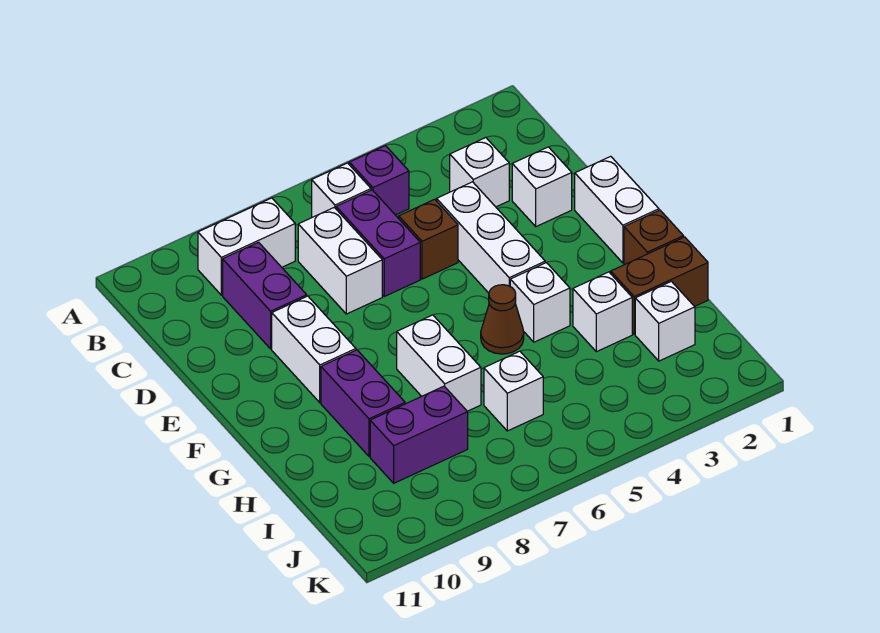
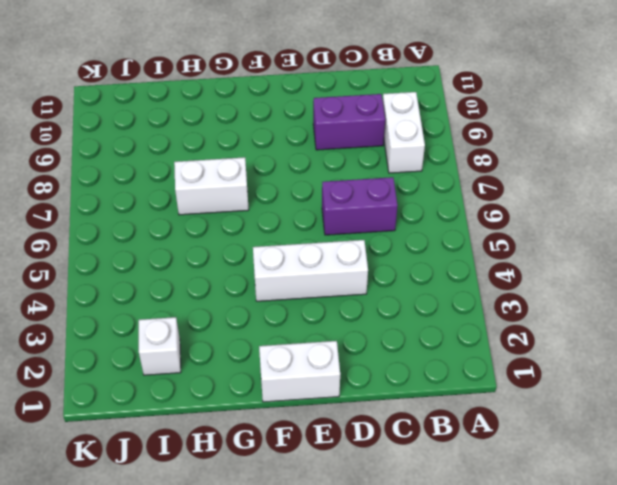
none -> purple brick B5 level 1
none -> white brick B6 level 1
none -> white brick C3 level 1

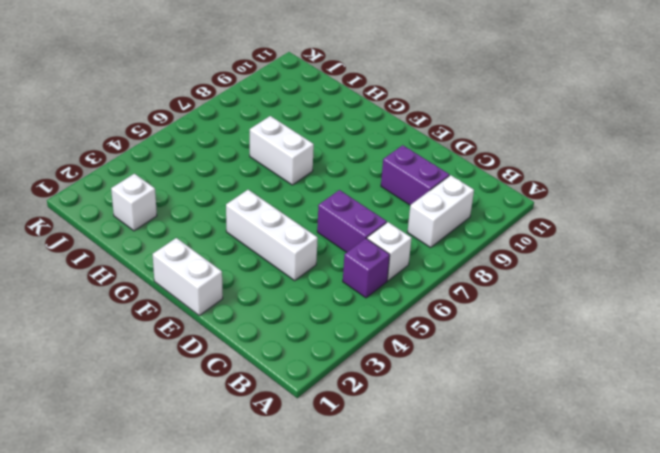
none -> white brick C3 level 1
none -> white brick C7:D7 level 1
none -> white brick D2 level 1

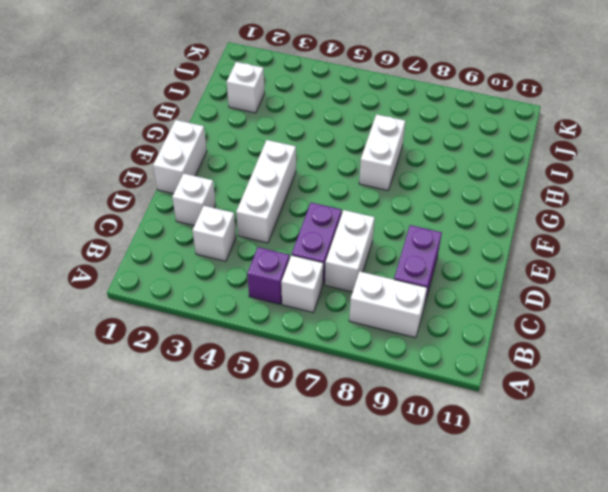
none -> brown brick D5 level 1
none -> white brick E9:F9 level 1
none -> brown brick G1 level 1

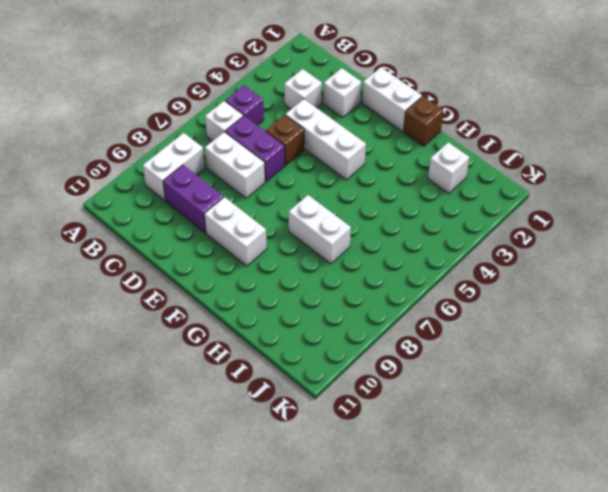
none -> white brick G4 level 1
none -> brown cone G5 level 1
none -> purple brick G9:H9 level 1

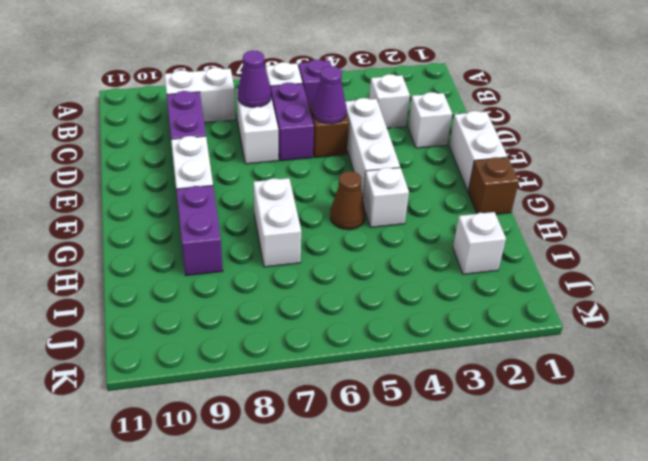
purple cone C7 level 2 -> none
purple cone D5 level 2 -> none
none -> brown brick H1:H2 level 1
none -> white brick H3 level 1
none -> white brick I6 level 1

